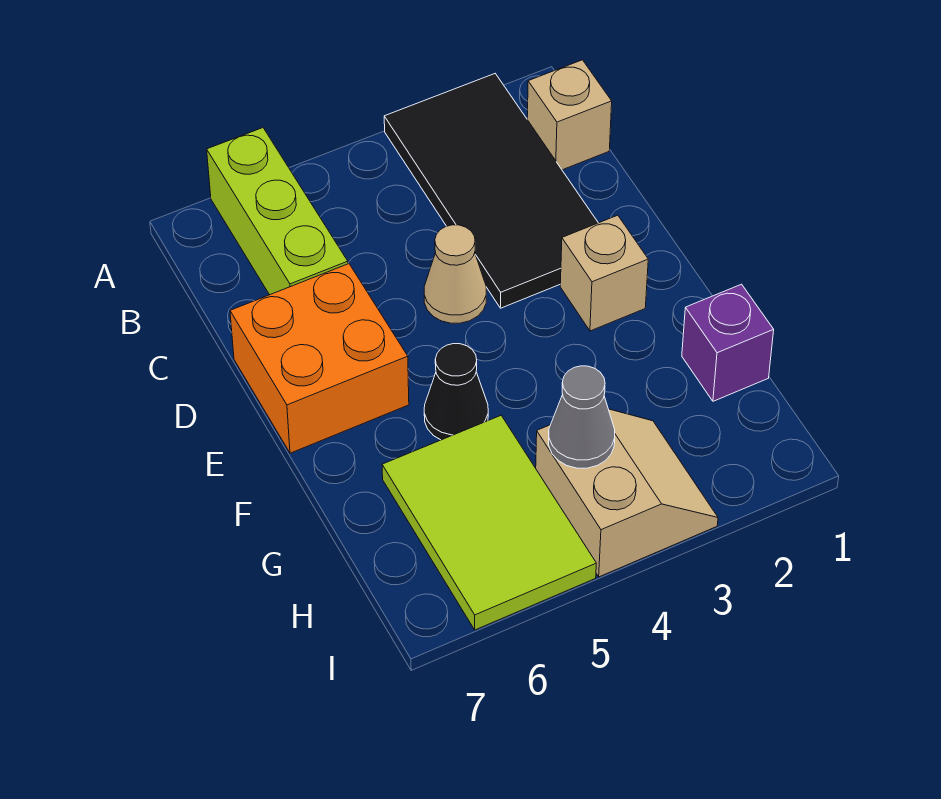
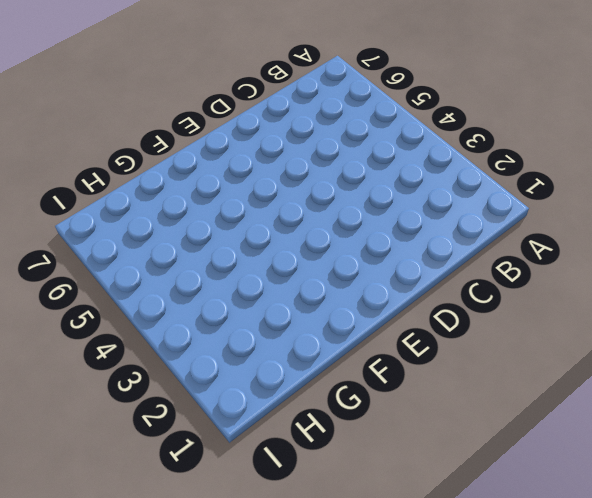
none -> black tile A2:D3 level 1
none -> lime brick A6:C6 level 1

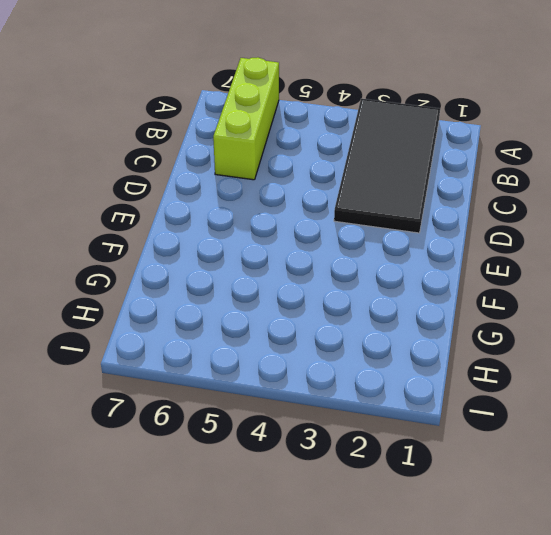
none -> tan brick B1 level 1
none -> tan cone D4 level 1

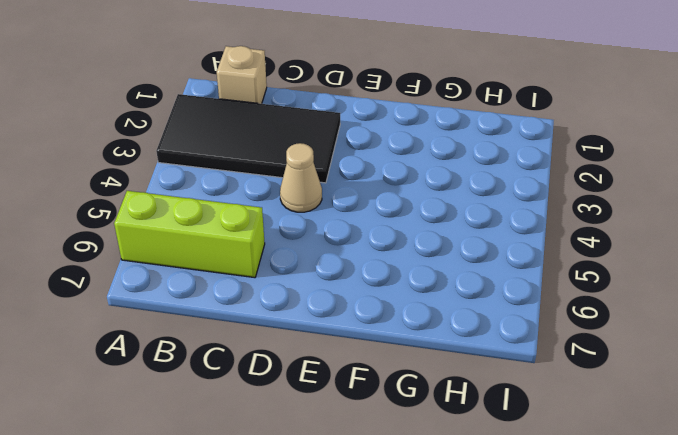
none -> orange brick D6:E7 level 1
none -> tan brick E2 level 1

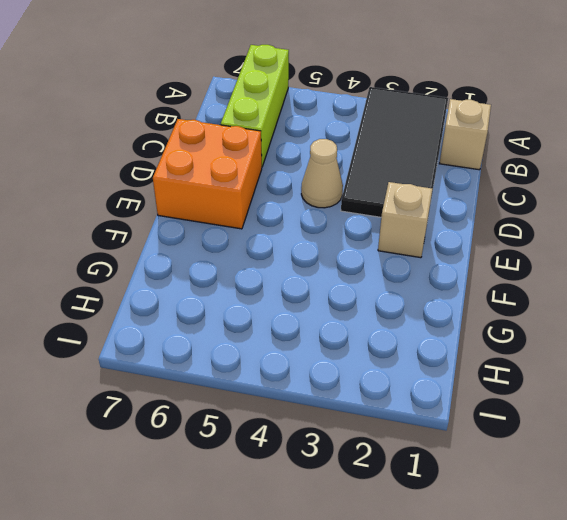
none -> black cone F5 level 1
none -> purple brick G1 level 1

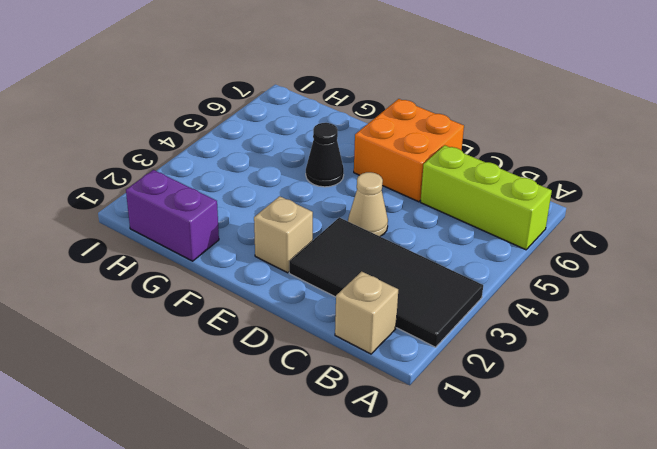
purple brick G1:H1 level 1 -> purple brick G1 level 1
none -> lime tile G5:I6 level 1
none -> tan slope H3:I4 level 1 top 4

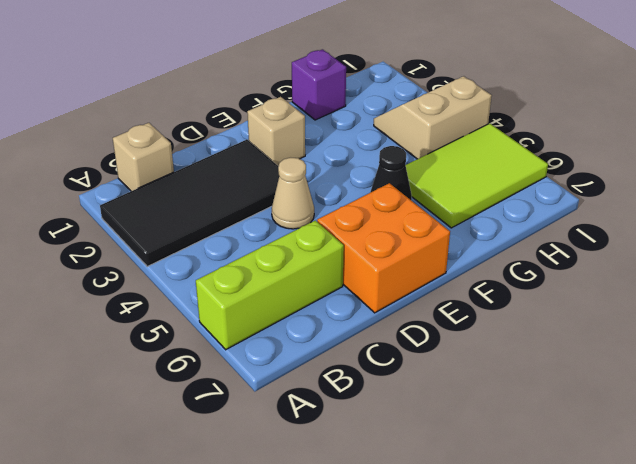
none -> grey cone H4 level 2

